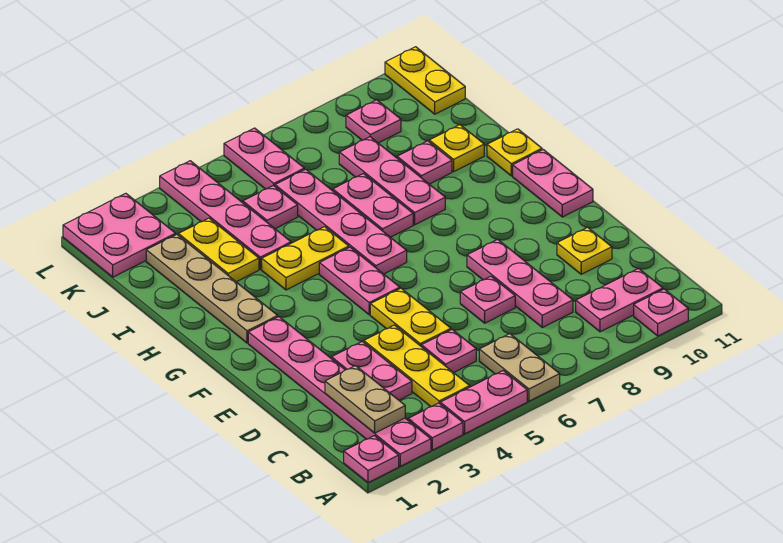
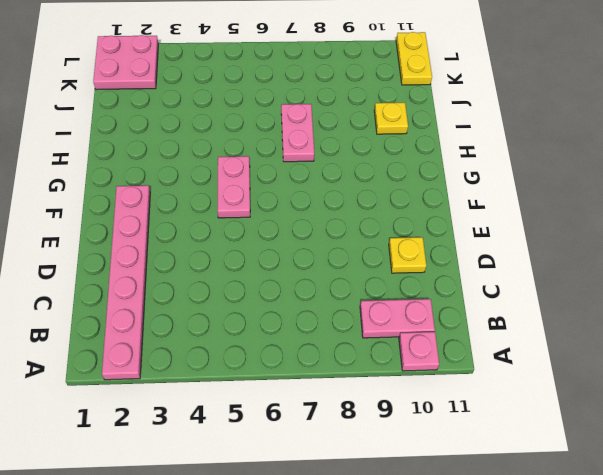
none -> pink plate A1 level 1
none -> pink plate A3 level 1
none -> pink plate A4:A5 level 1
none -> tan plate A6:B6 level 1

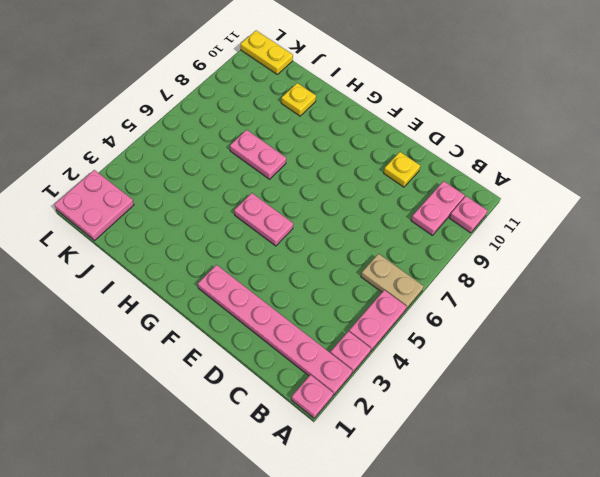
none -> yellow plate B4:D4 level 1
none -> pink plate C3:D3 level 1
none -> pink plate C5 level 1
none -> pink plate C8:E8 level 1

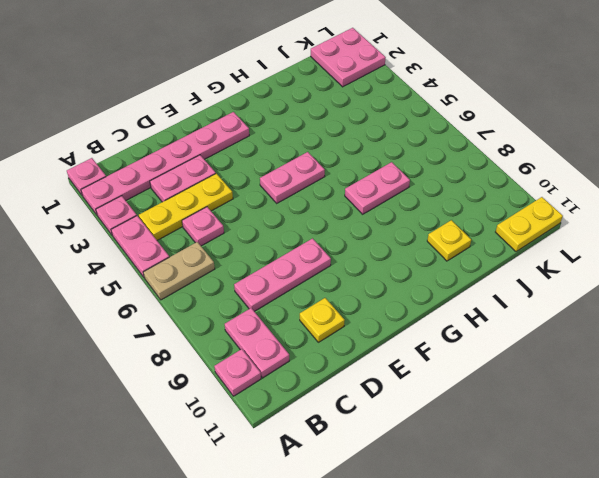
none -> yellow plate D5:E5 level 1
none -> pink plate D7 level 1
none -> pink plate F11:G11 level 1
none -> tan plate G2:J2 level 1

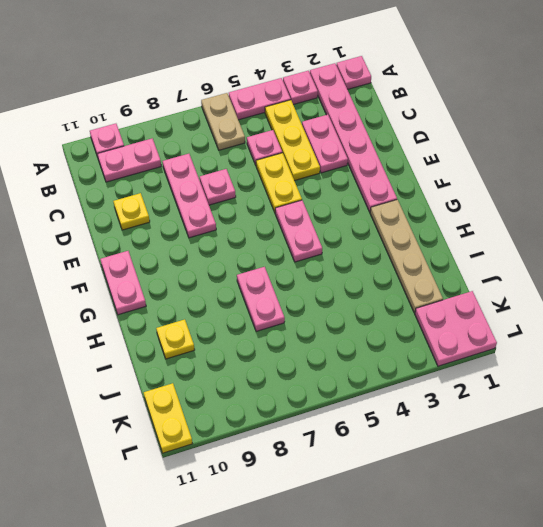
none -> pink plate G6:J6 level 1
none -> yellow plate H4:H5 level 1
none -> pink plate H8:J8 level 1
none -> yellow plate H11 level 1

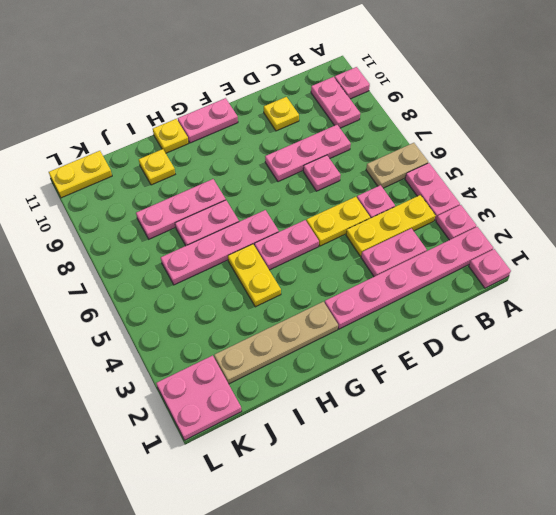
none -> yellow plate I3:J3 level 1
none -> pink plate I4:L4 level 1
none -> pink plate I9 level 1
none -> pink plate J5 level 1

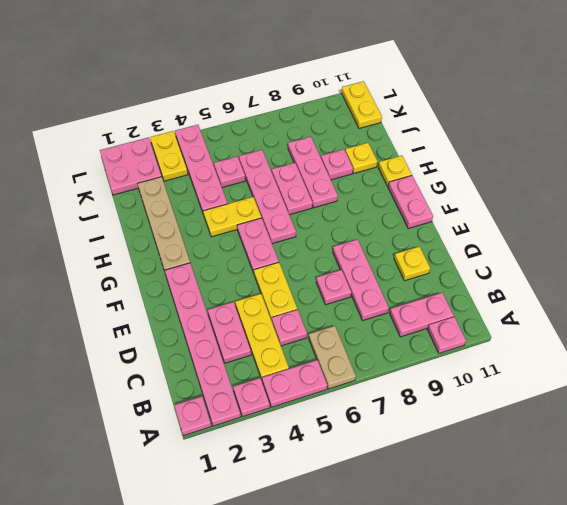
yellow plate K3:L3 level 1 -> yellow plate I3:J3 level 1
none -> pink plate K6:L6 level 1
none -> pink plate K9 level 1
none -> tan plate B2:C2 level 2

